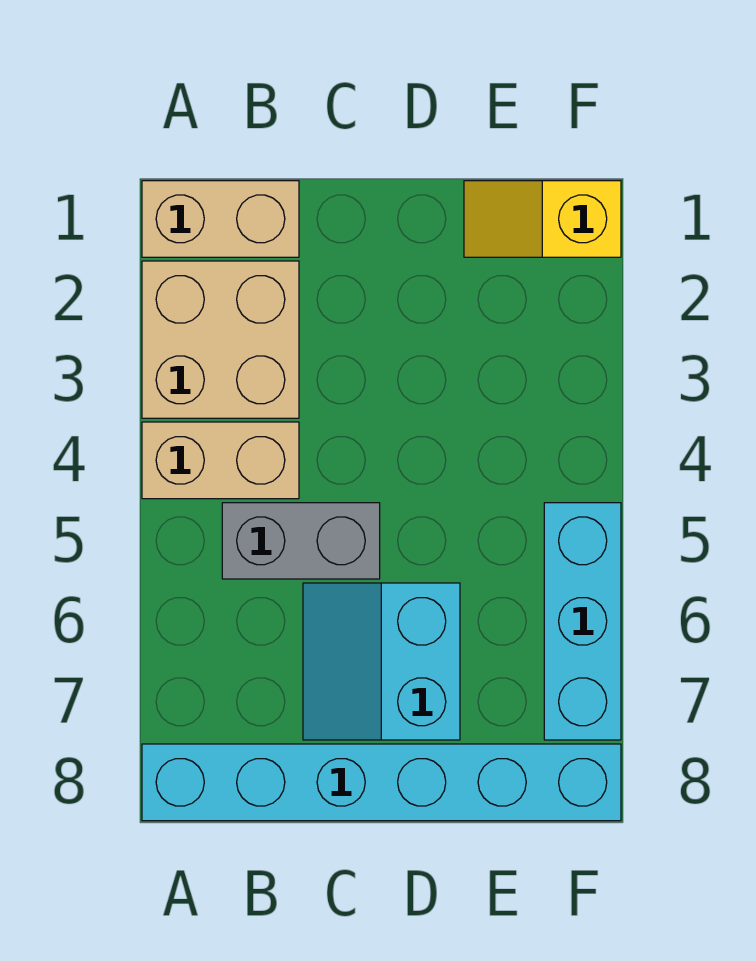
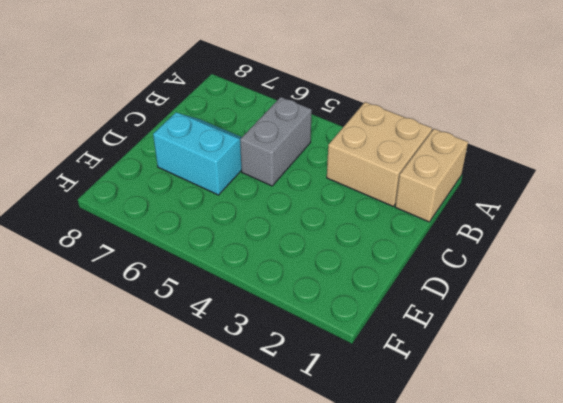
none -> tan brick A4:B4 level 1
none -> cyan brick A8:F8 level 1

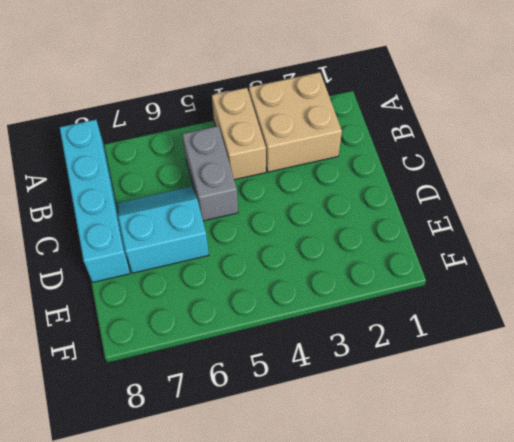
cyan brick A8:D8 level 1 -> cyan brick A8:F8 level 1
none -> tan brick A1:B1 level 1
none -> yellow slope E1:F1 level 1 top F

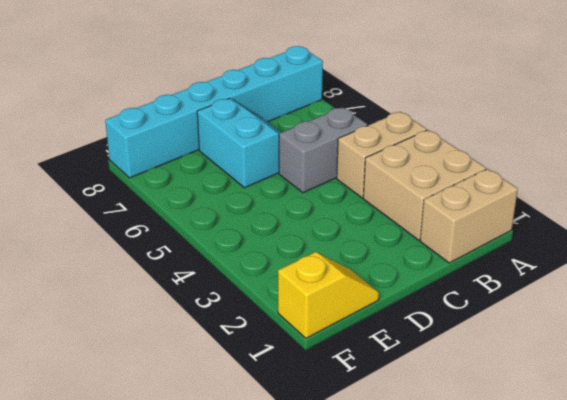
none -> cyan brick F5:F7 level 1

